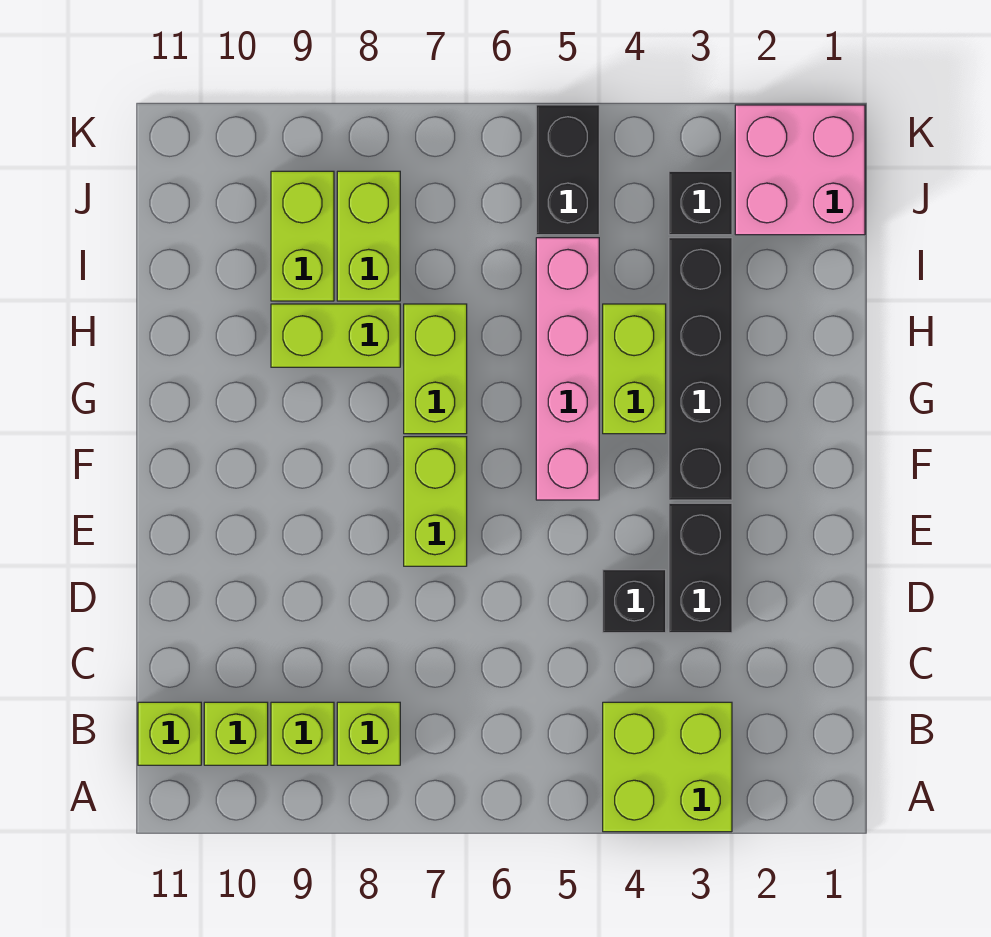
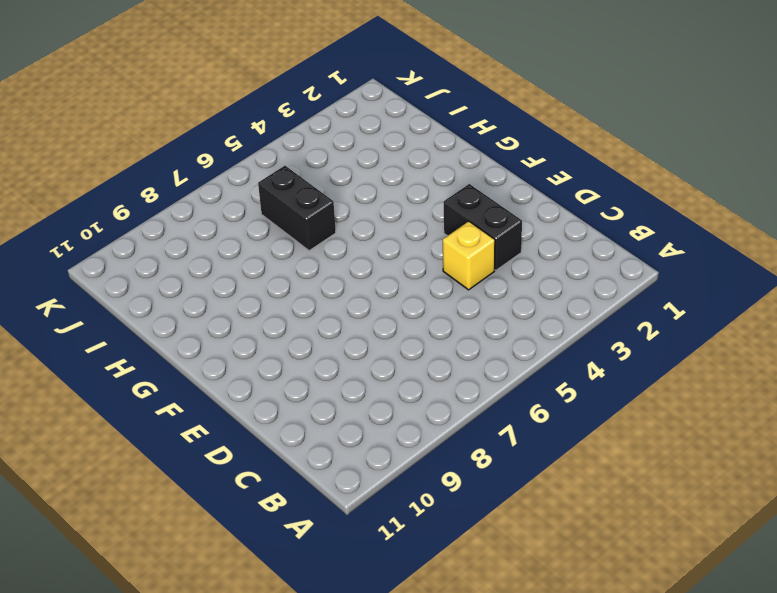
yellow brick D4 level 1 -> black brick D4 level 1
black brick H6:I6 level 1 -> black brick J5:K5 level 1
none -> lime brick A3:B4 level 1
none -> lime brick B8 level 1
none -> lime brick B9 level 1

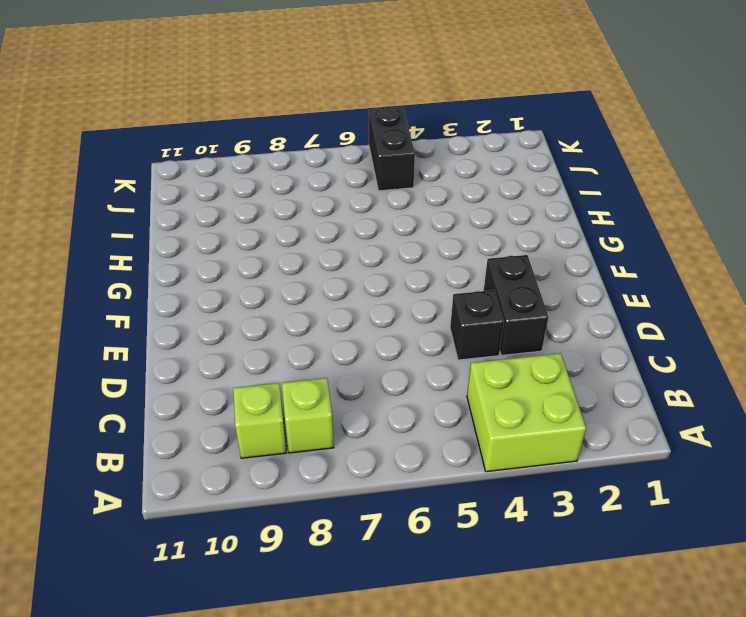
none -> lime brick B10 level 1
none -> lime brick B11 level 1
none -> lime brick E7:F7 level 1

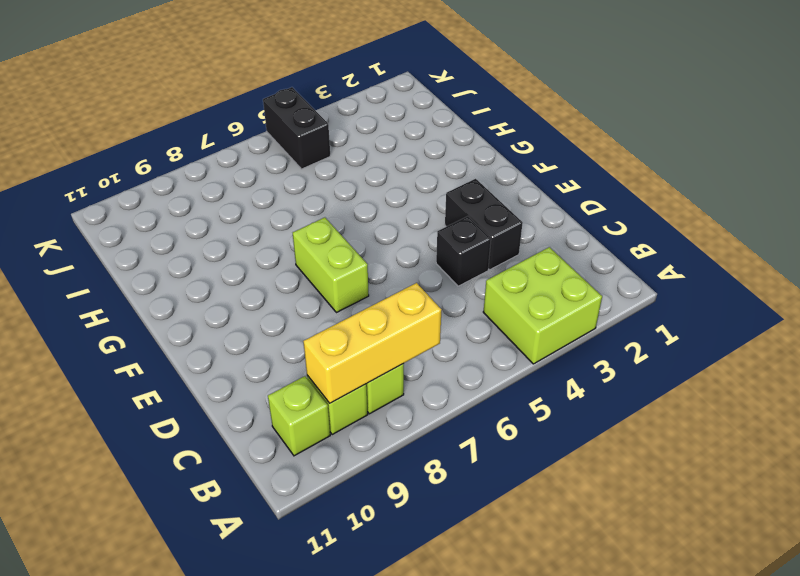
yellow brick B7:B9 level 2 -> none
none -> lime brick B11 level 1
none -> black brick F3:I3 level 1
none -> pink brick F5:I5 level 1

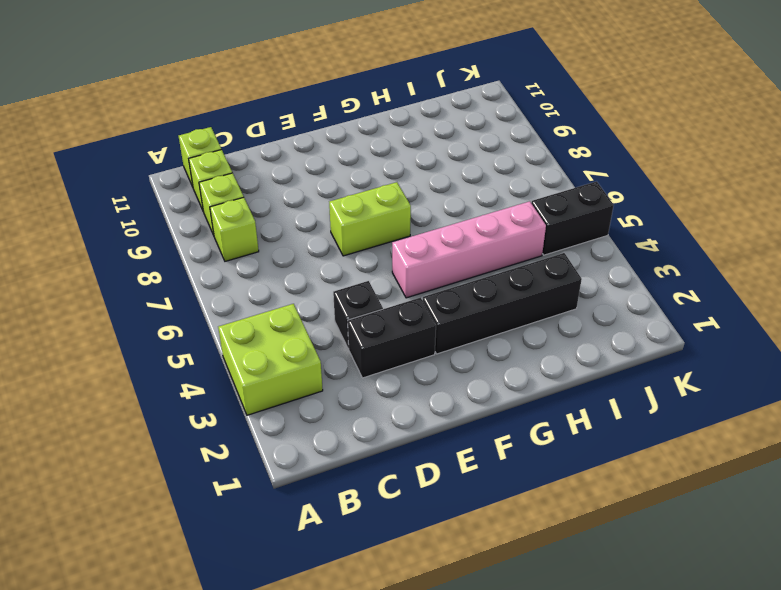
none -> lime brick G4:H4 level 1
none -> lime brick G7:H7 level 1
none -> lime brick H8:H9 level 1

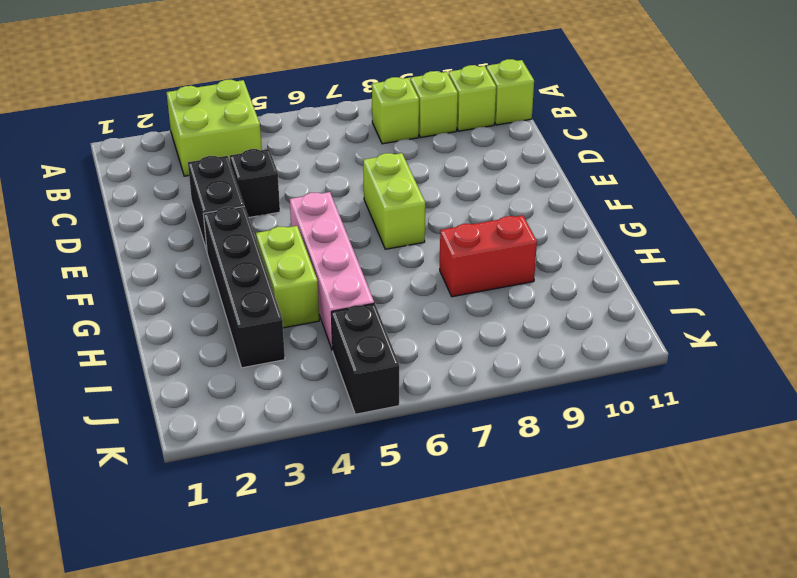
red brick H8:H9 level 1 -> lime brick H8:H9 level 1
none -> lime brick G7:H7 level 1
none -> lime brick I8:J8 level 1
none -> lime brick I9:J9 level 1

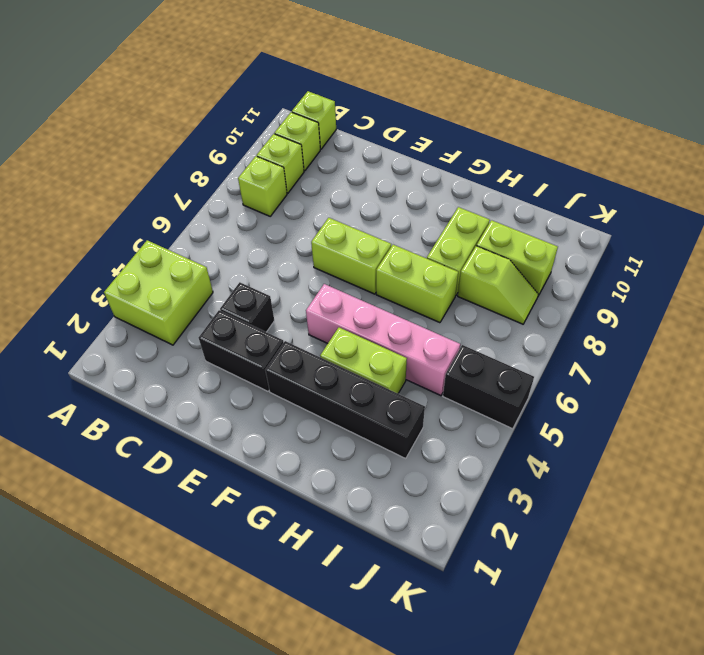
lime slope I8:J8 level 1 top I -> lime brick I8:J8 level 1
none -> pink brick J1:K2 level 1
none -> black brick J3 level 1

